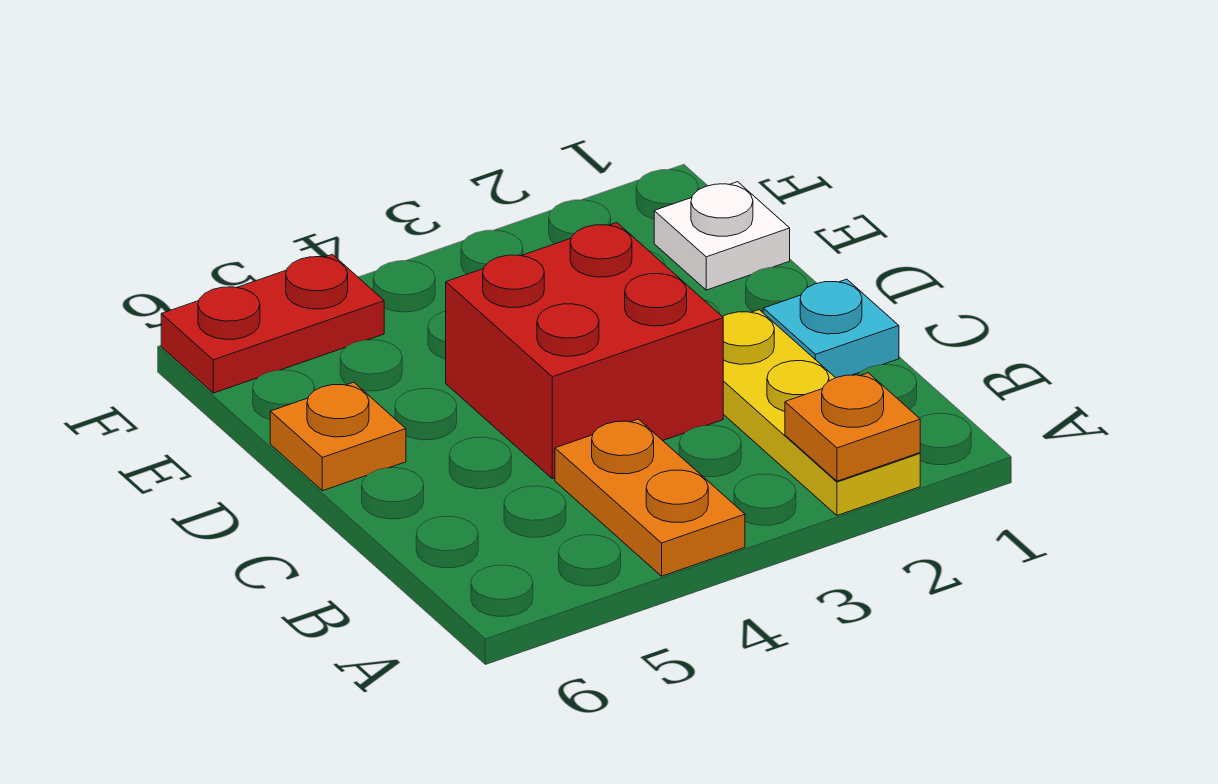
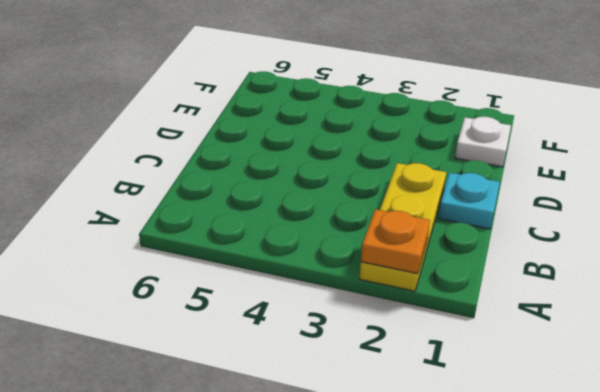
none -> orange plate A4:B4 level 1
none -> red brick C3:D4 level 1

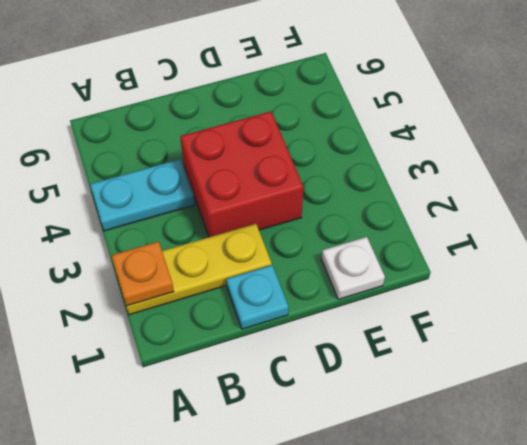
cyan plate A4:B4 level 1 -> orange plate A4:B4 level 1
none -> orange plate D6 level 1
none -> red plate F5:F6 level 1

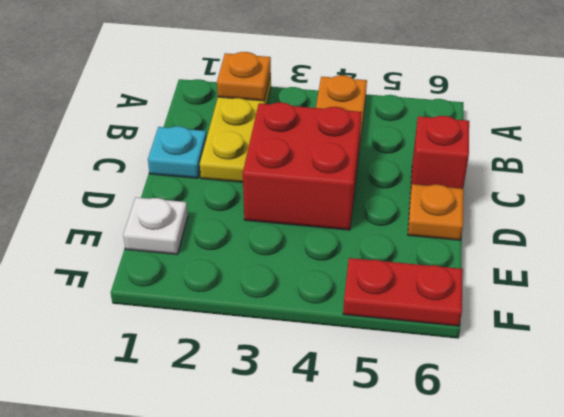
red brick C6 level 1 -> none

